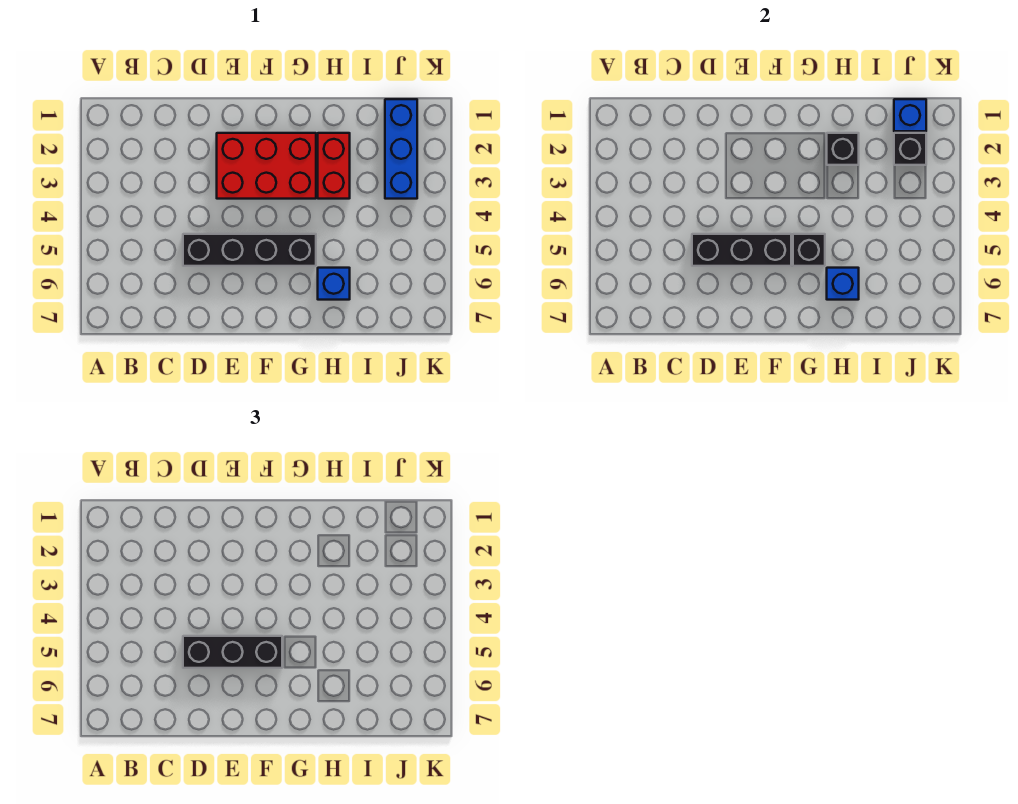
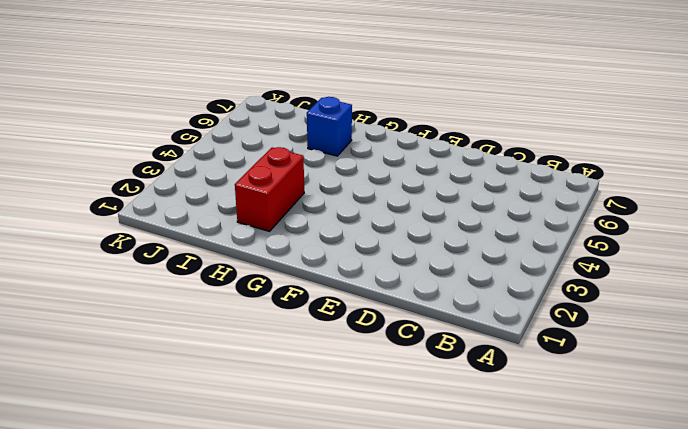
none -> black brick D5:G5 level 1
none -> red brick E2:G3 level 1
none -> blue brick J1:J3 level 1

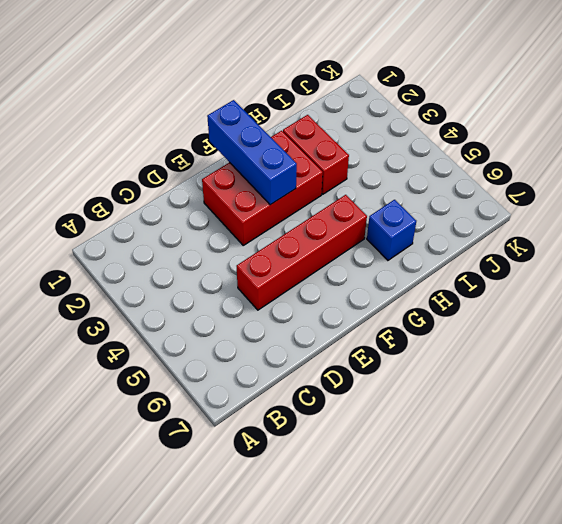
red brick D5:G5 level 1 -> black brick D5:G5 level 1
blue brick F1:F3 level 2 -> blue brick J1:J3 level 1
none -> black brick D5:F5 level 2
none -> black brick G5 level 2
none -> black brick H2 level 2

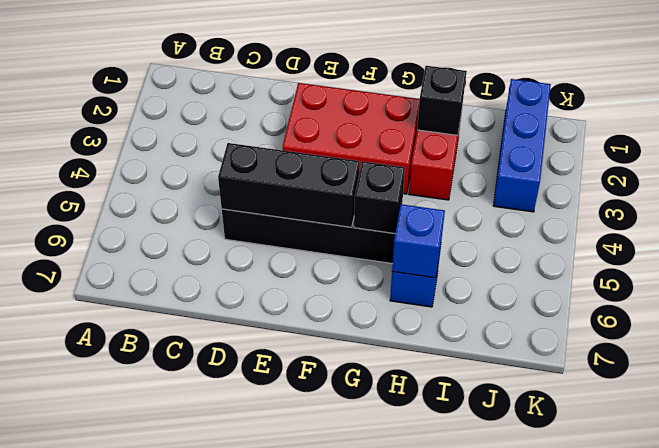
none -> blue brick J1 level 2
none -> black brick J2 level 2
none -> black brick D5:F5 level 3

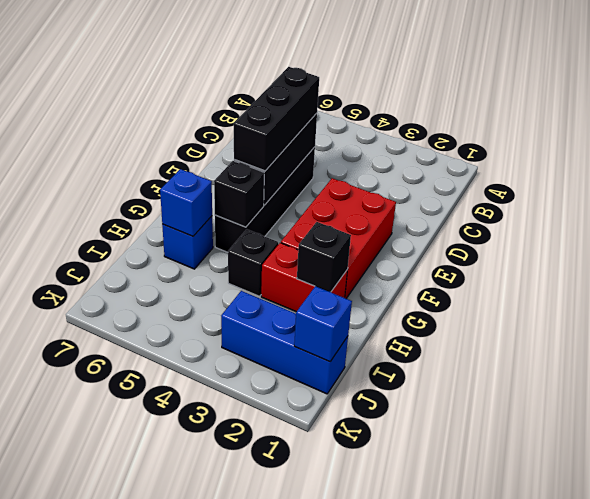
black brick H4 level 1 -> black brick J2 level 2

